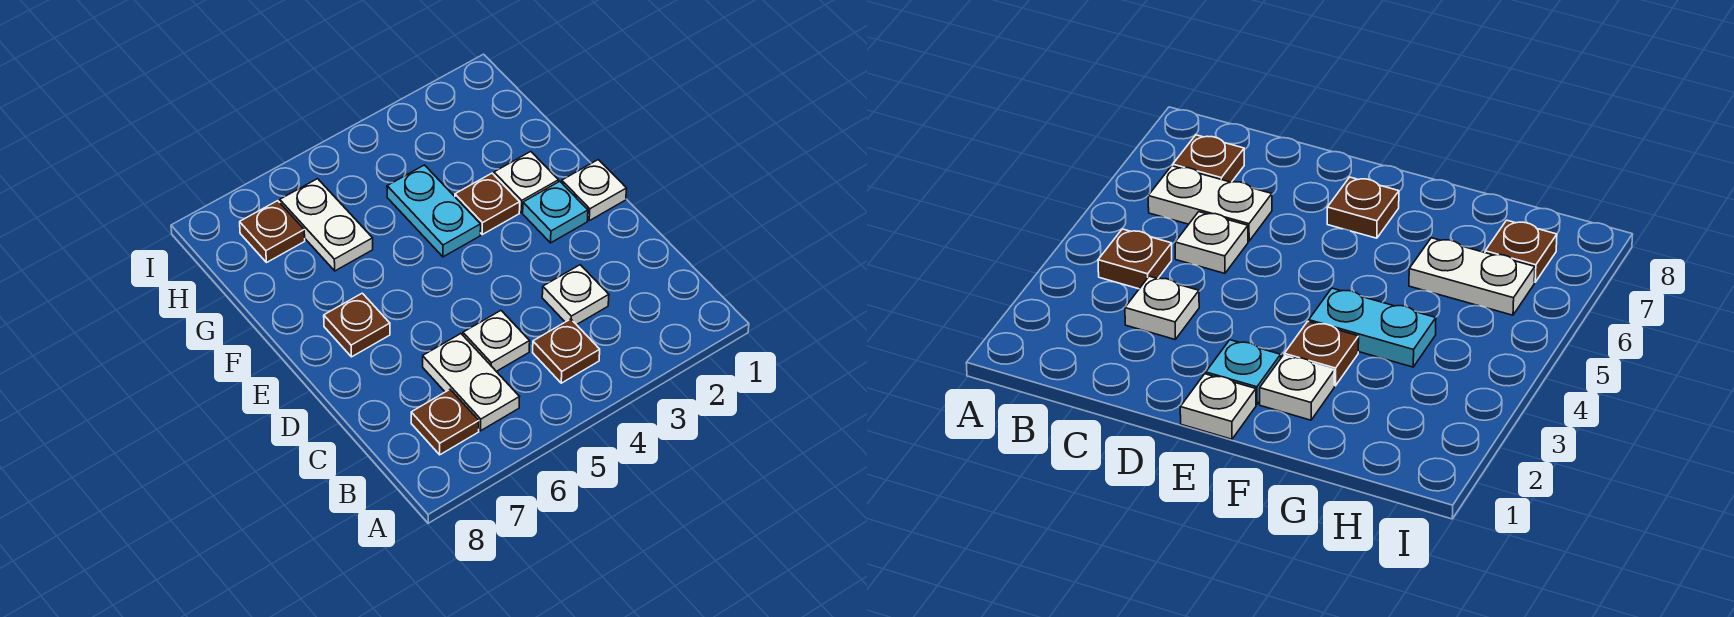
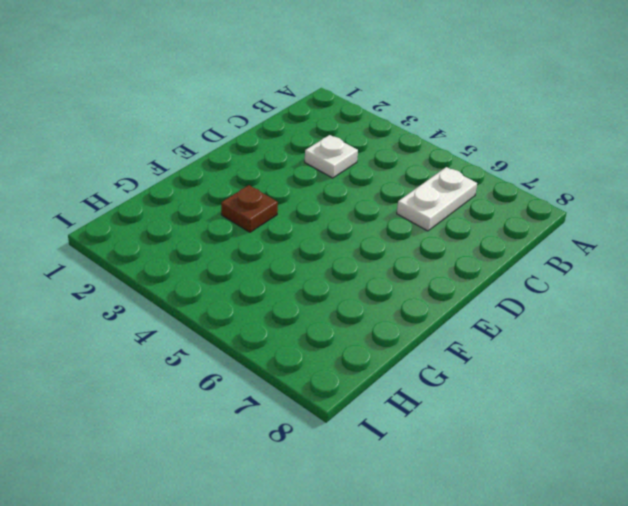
none -> brown plate B4 level 1
none -> brown plate B7 level 1
none -> white plate C5 level 1

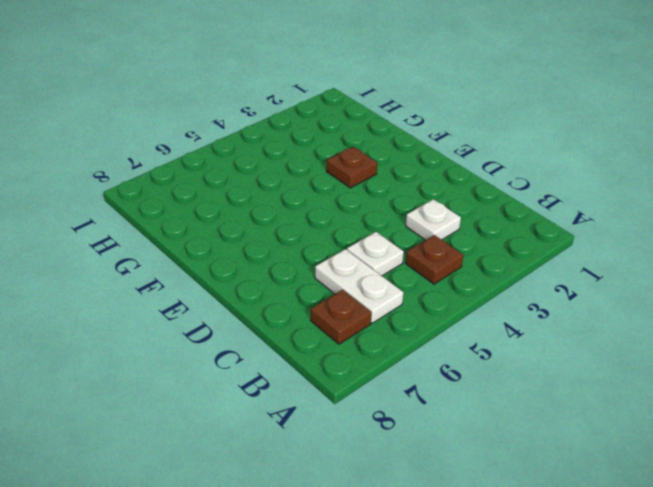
none -> white plate E1 level 1
none -> cyan plate E2 level 1
none -> brown plate E7 level 1

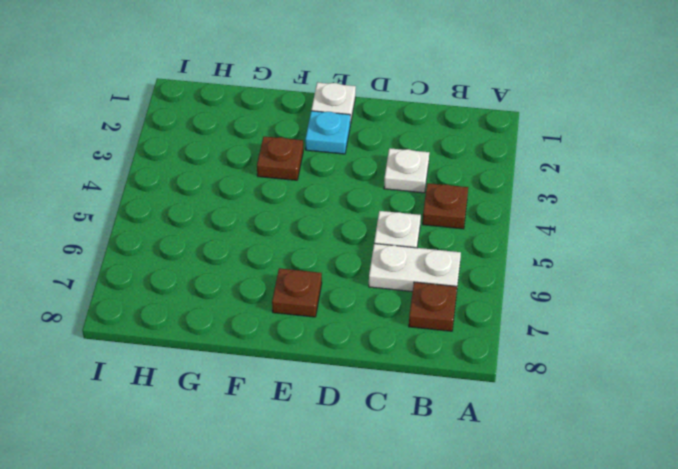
none -> white plate F2 level 1
none -> cyan plate F4:G4 level 1
none -> white plate G6:H6 level 1

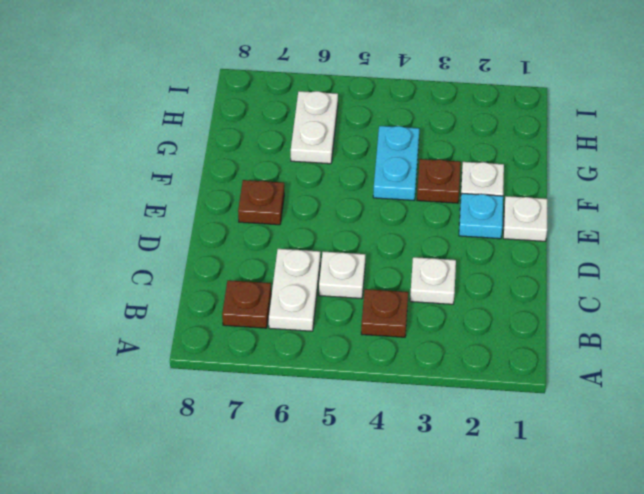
none -> brown plate H7 level 1

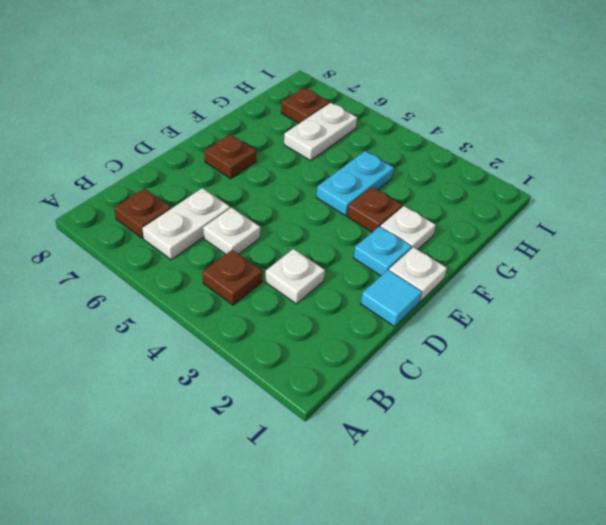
cyan tile D1 level 1 -> none

